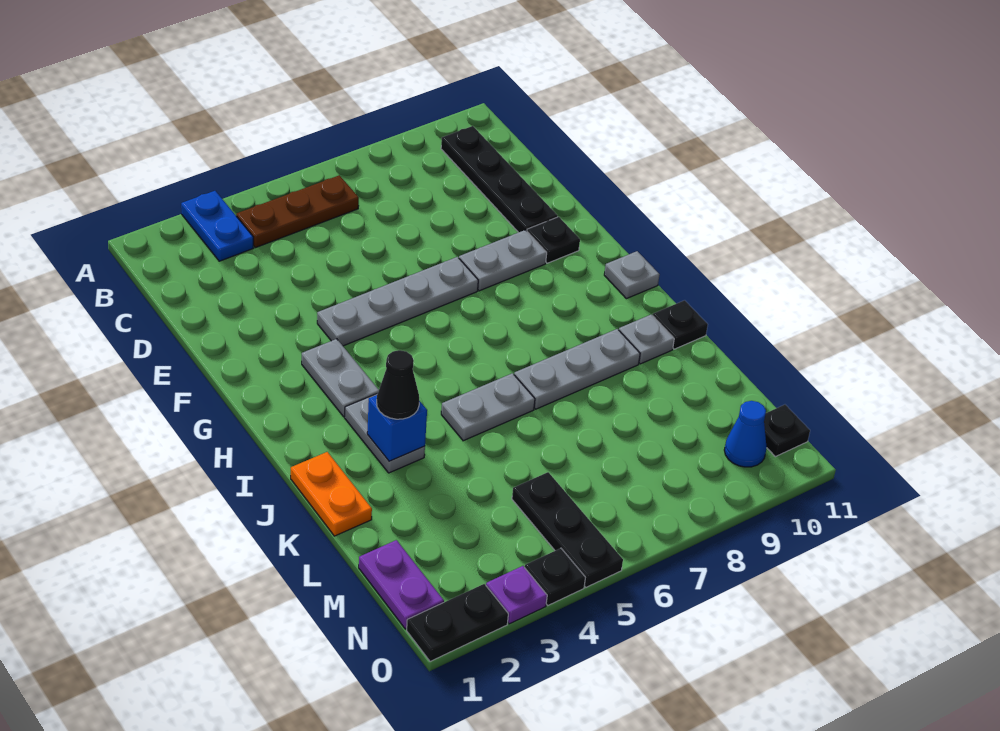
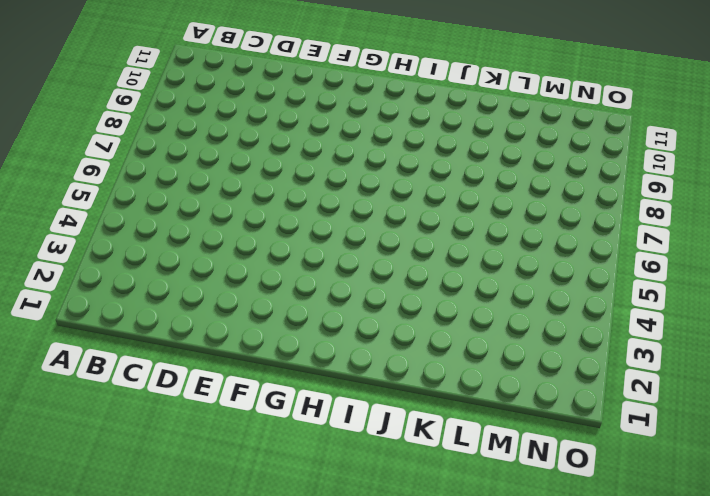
none -> blue plate A3:B3 level 1
none -> brown plate B4:B6 level 1
none -> black plate B10:E10 level 1

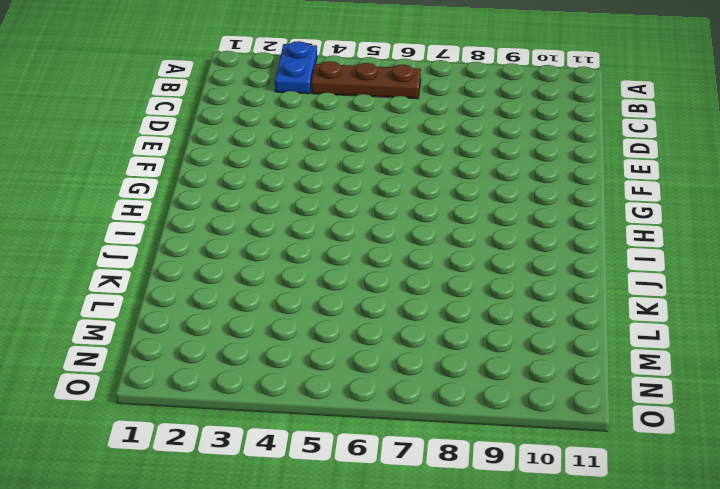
none -> black plate B10:E10 level 1
none -> grey plate F4:F7 level 1
none -> grey plate F8:F9 level 1

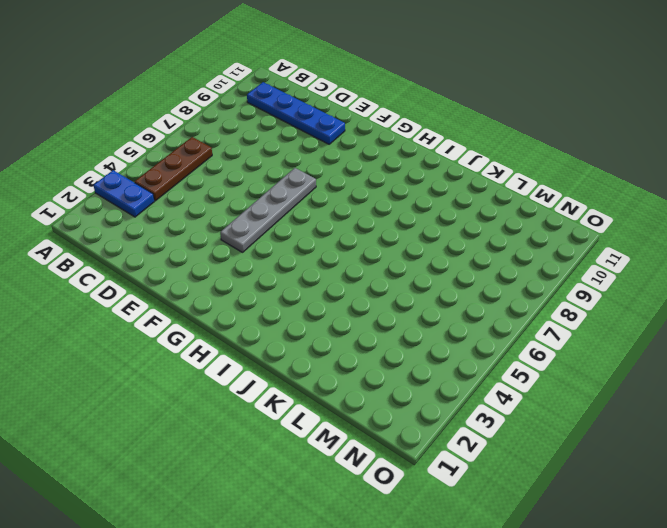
blue plate B10:E10 level 1 -> black plate B10:E10 level 1
none -> grey plate F8:F9 level 1
none -> black plate F10 level 1
none -> grey plate G3:H3 level 1

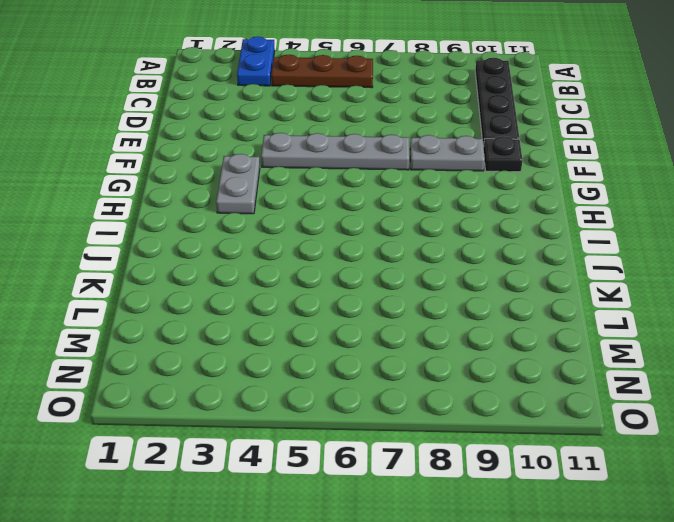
none -> grey plate H11 level 1
none -> grey plate I3:J3 level 1
none -> orange plate J1:K1 level 1

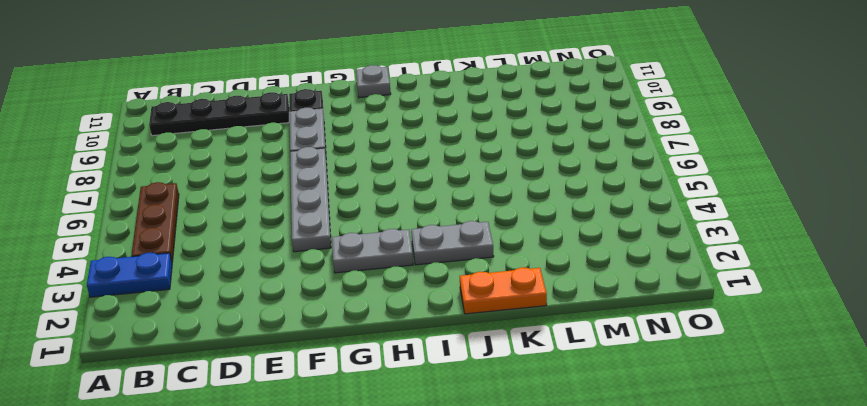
none -> grey plate J5:J6 level 1
none -> grey plate J7:J9 level 1
none -> grey plate J10 level 1

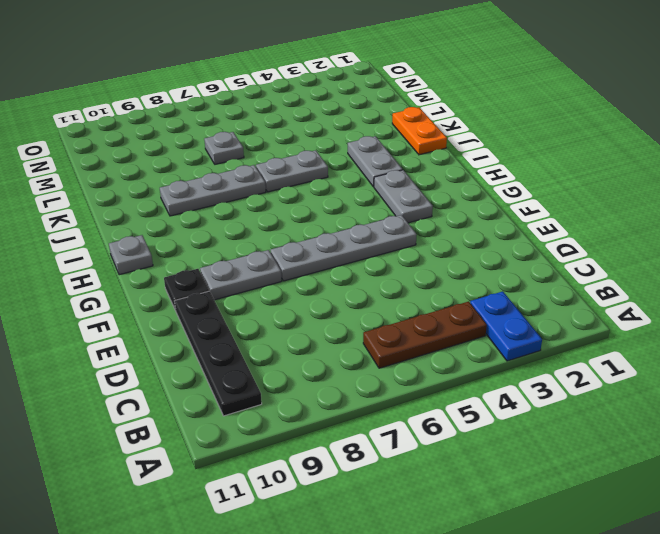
grey plate L7 level 1 -> grey plate J10 level 1
none -> black plate J11 level 1
none -> purple plate M1:N1 level 1
none -> black plate M5:O5 level 1

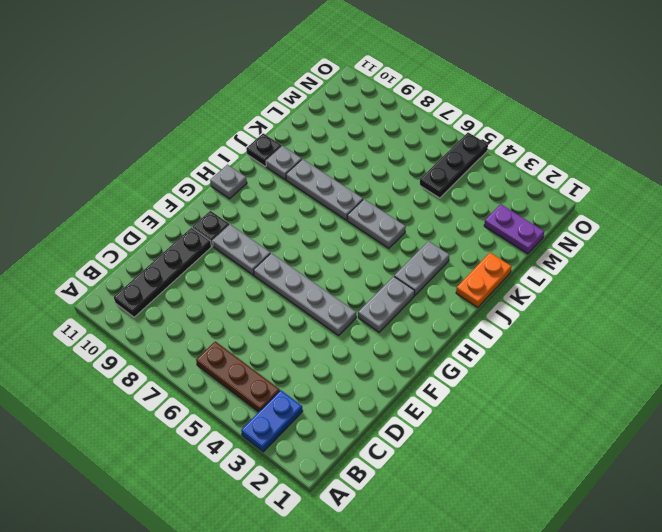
purple plate M1:M2 level 1 -> purple plate M1:N1 level 1
none -> blue cone N10 level 1
none -> black plate N11 level 1
none -> black plate O1:O2 level 1

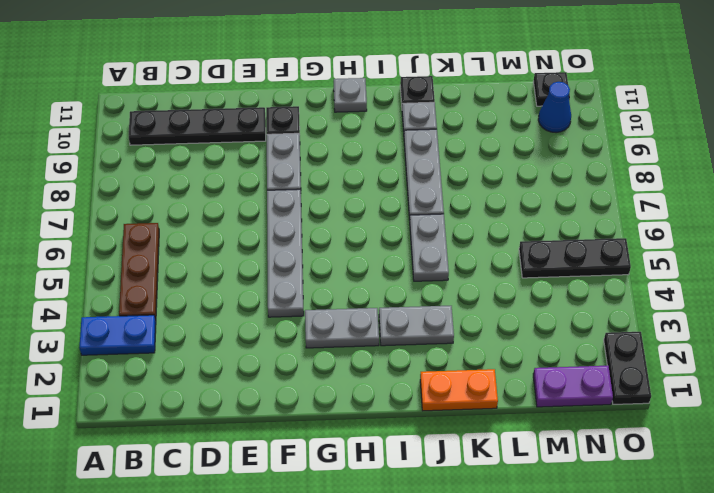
none -> purple plate O3 level 1
none -> black plate O4 level 1
none -> blue brick J3 level 2

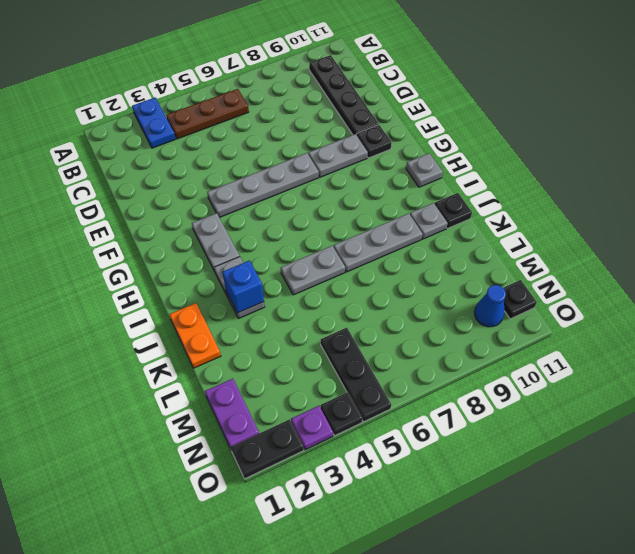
none -> black cone J3 level 3

